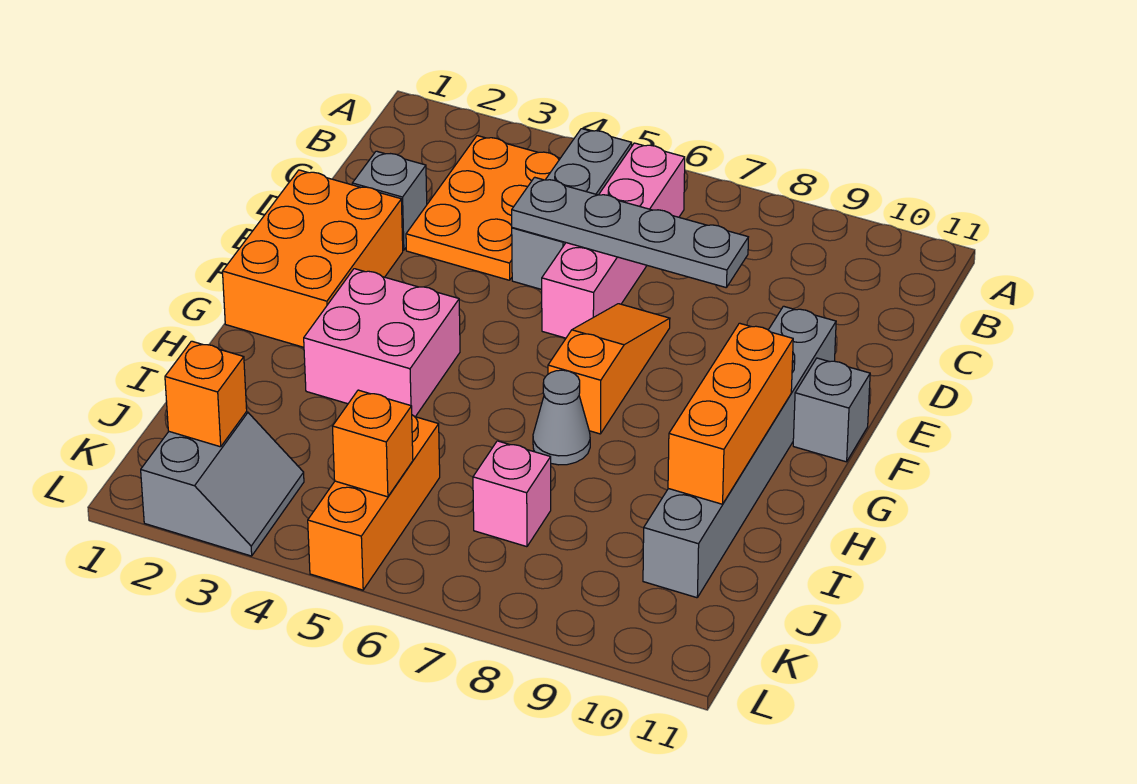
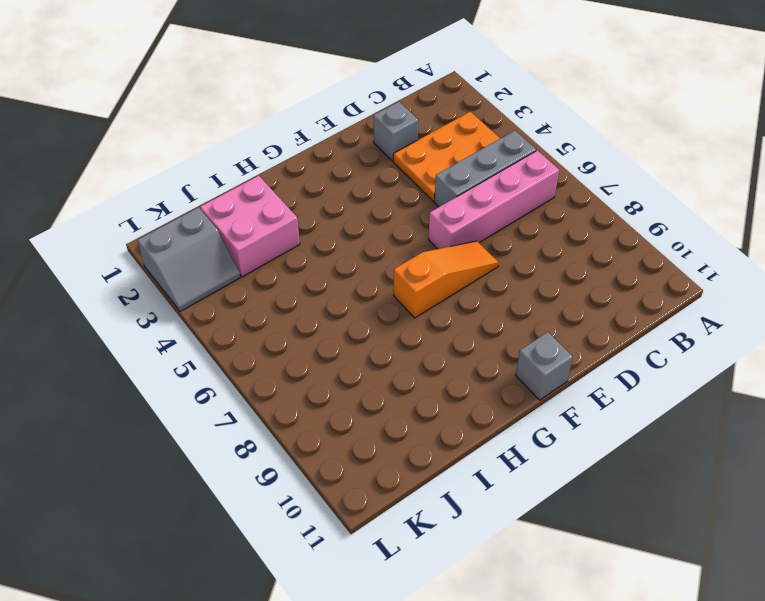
pink brick I2:J3 level 1 -> pink brick G3:H4 level 1
none -> orange brick E1:G2 level 1
none -> grey brick E10:J10 level 1
none -> grey cone H7 level 1

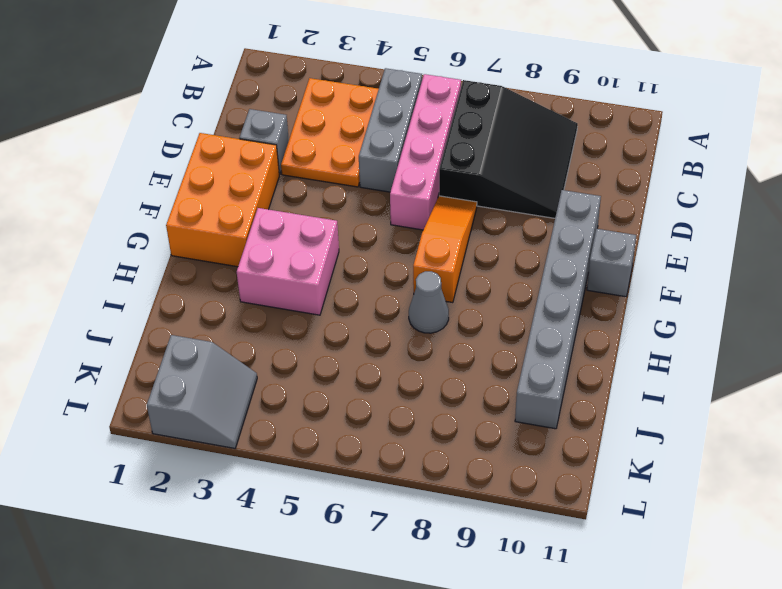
black slope B7:D9 level 1 top 7 -> none
none -> orange brick J5:L5 level 1
none -> pink brick J7 level 1
none -> grey plate D5:D8 level 2

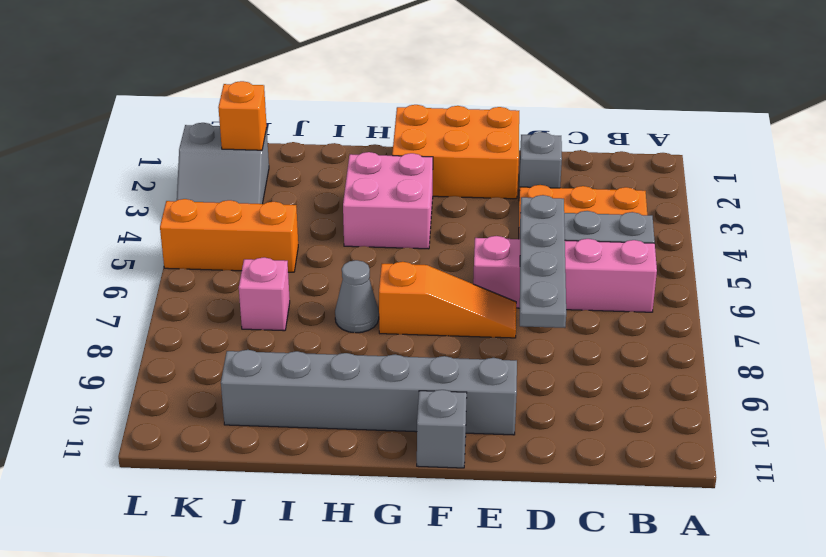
none -> orange brick G10:I10 level 2
none -> orange brick K5 level 2

